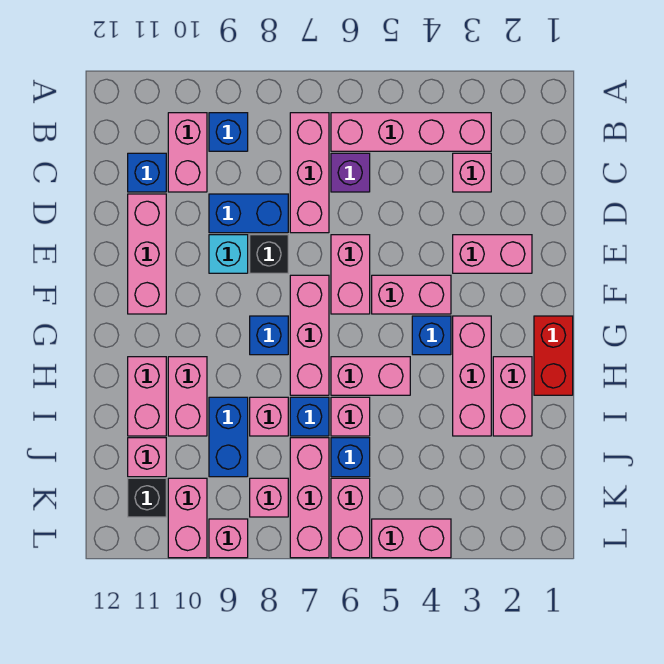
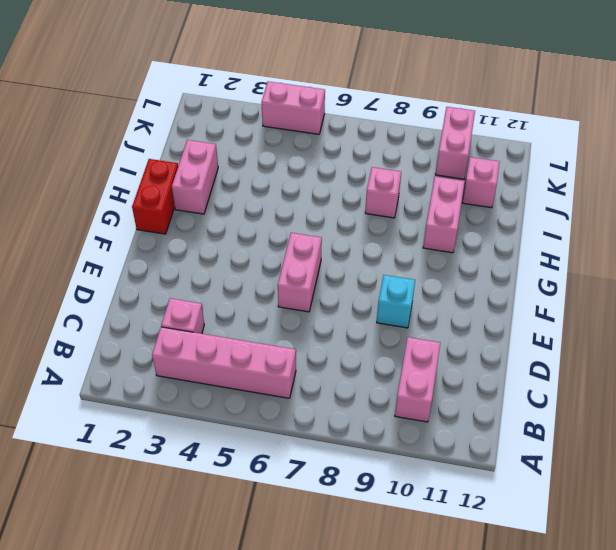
none -> pink brick B7:D7 level 1
none -> blue brick B9 level 1
none -> purple brick C6 level 1
none -> blue brick C11 level 1

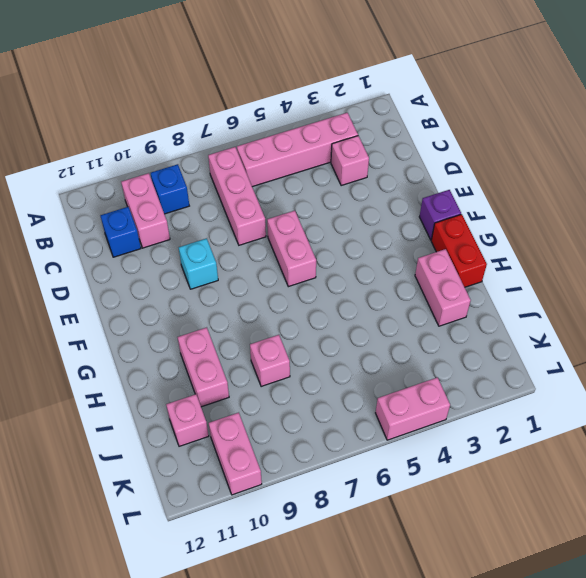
purple brick F1 level 1 -> purple brick C6 level 1
none -> blue brick D8:D9 level 1
none -> pink brick D11:F11 level 1
none -> pink brick E2:E3 level 1
none -> black brick E8 level 1

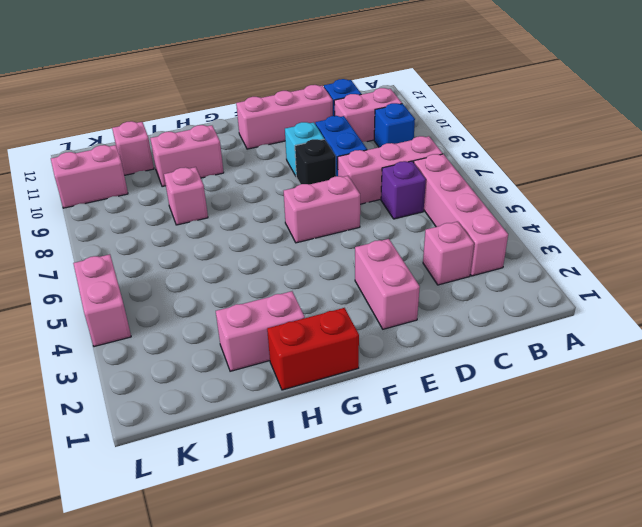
none -> pink brick F4:F5 level 1
none -> pink brick F7:H7 level 1
none -> pink brick G3:I3 level 1
none -> blue brick G4 level 1

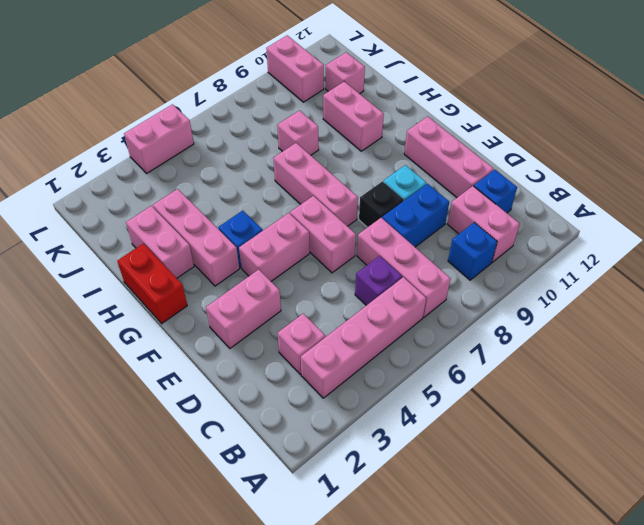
none -> blue brick G8 level 1
none -> pink brick H5:H6 level 1
none -> pink brick H11:I11 level 1
none -> pink brick I6 level 1

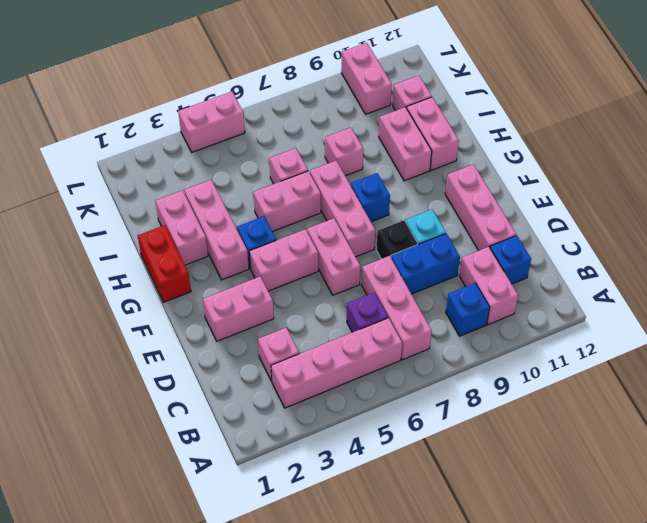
none -> blue brick I7 level 1
none -> blue brick I9:J9 level 1
none -> blue brick J6 level 1
none -> pink brick J7:L7 level 1

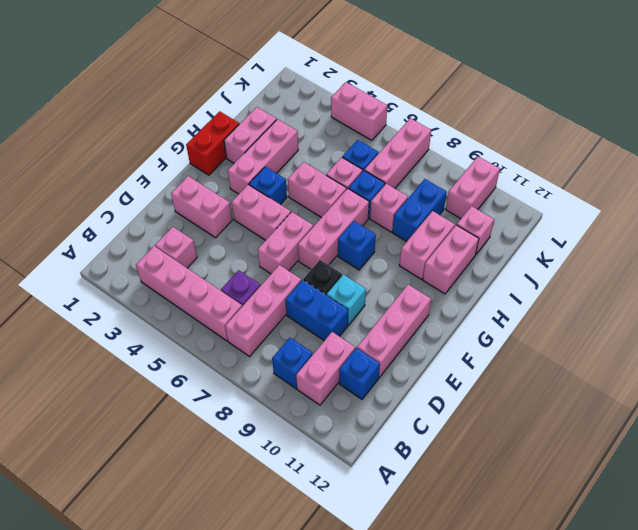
none -> pink brick K6:L6 level 1
none -> pink brick K8 level 1
none -> black brick K11 level 1
none -> pink brick L9 level 1

